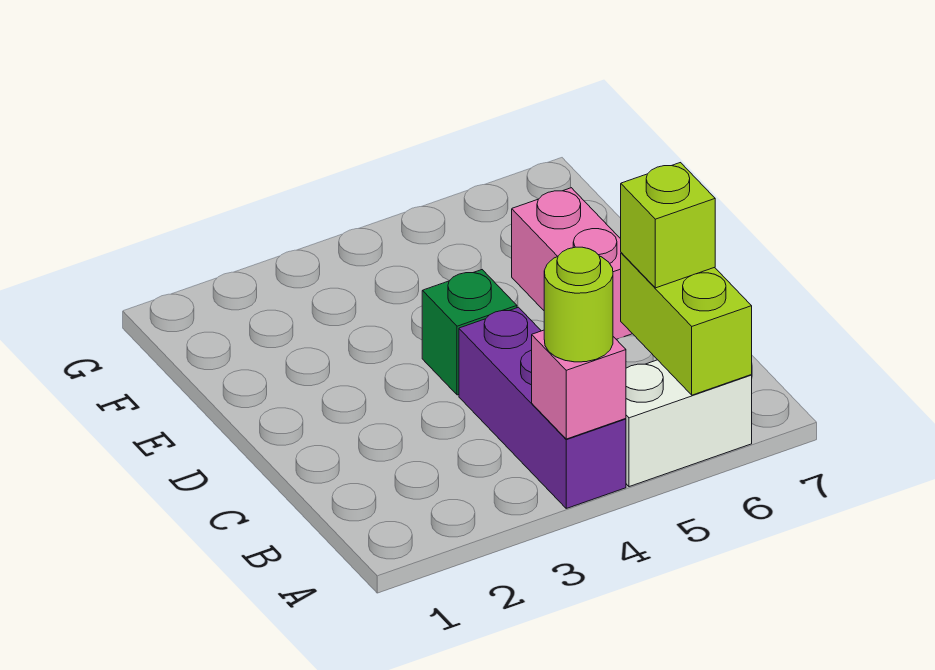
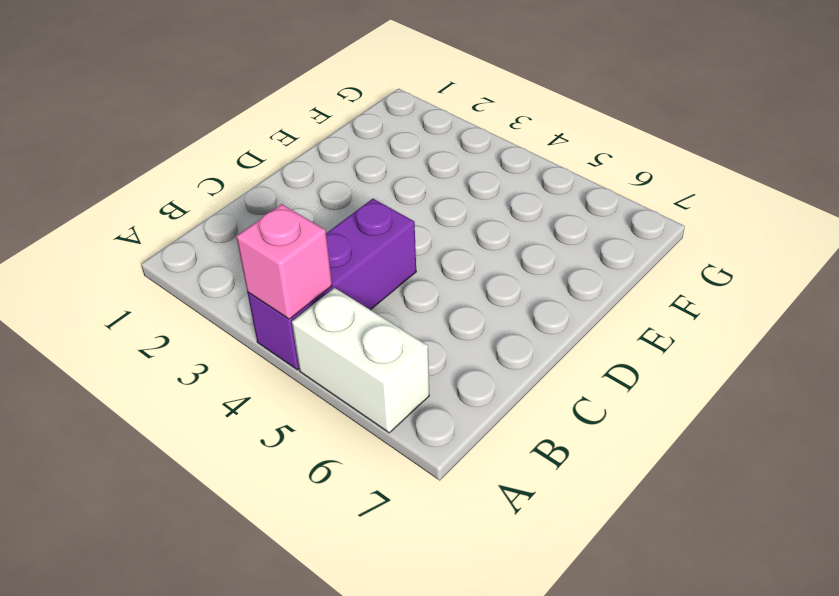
none -> green brick D4 level 1
none -> pink brick D6:E6 level 1

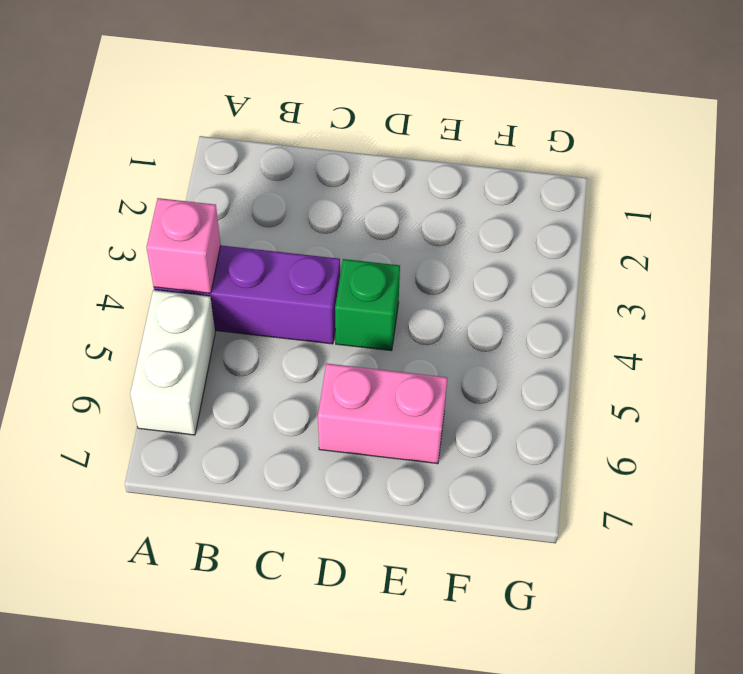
none -> lime brick A6:B6 level 2
none -> lime round brick A4 level 3

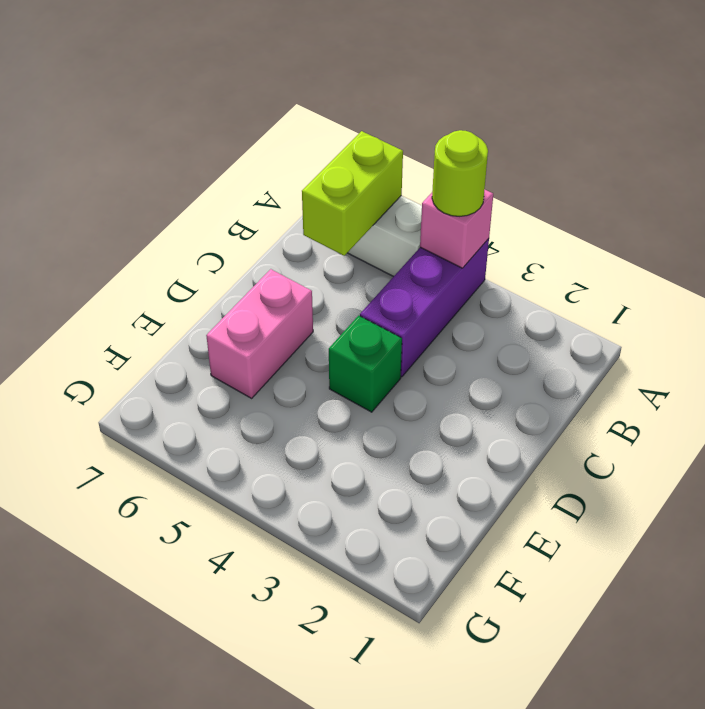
none -> lime brick B6 level 3

